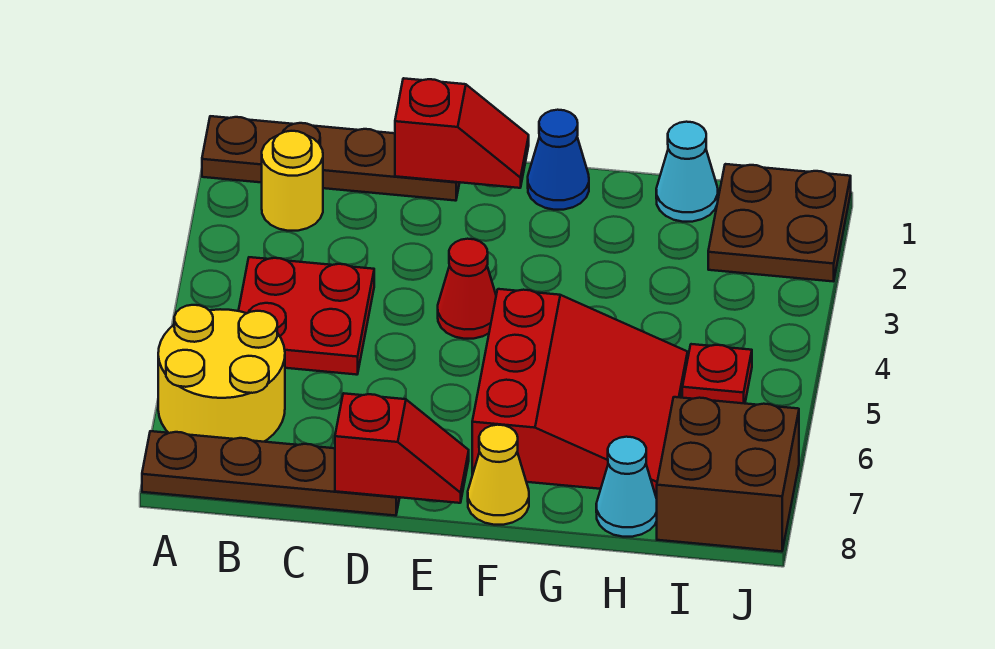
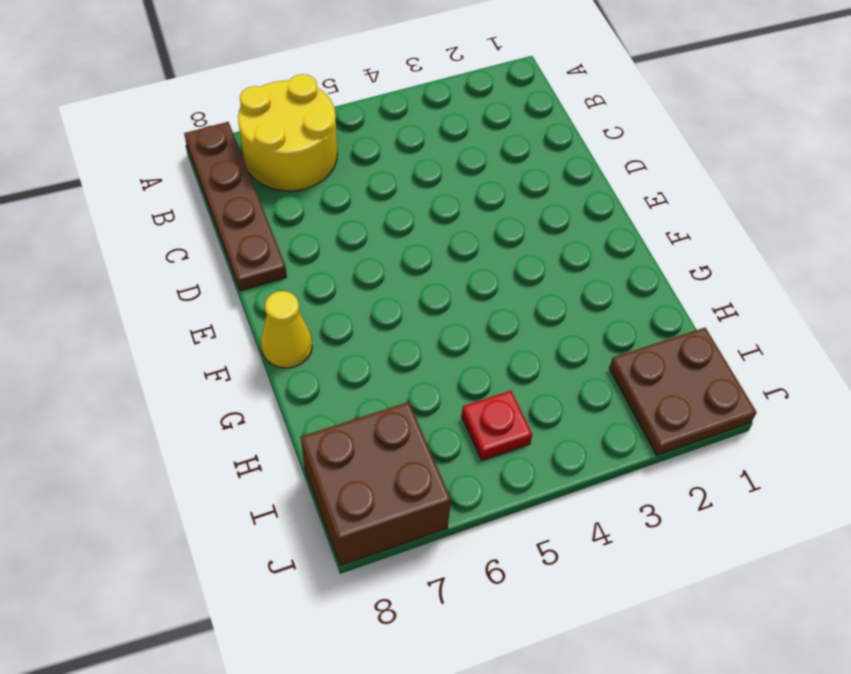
none -> brown plate A1:D1 level 1
none -> yellow round brick B2 level 1
none -> red plate B4:C5 level 1

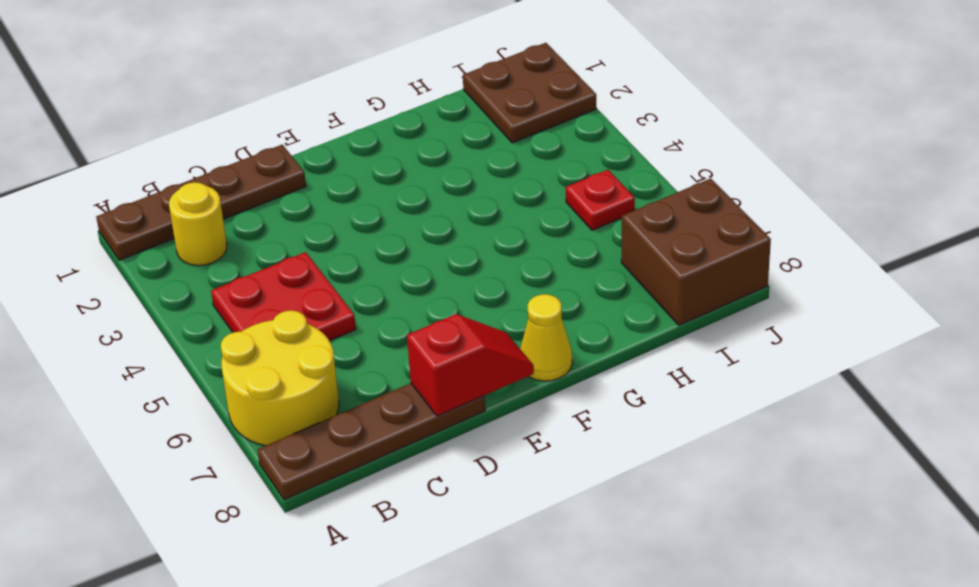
none -> red cone E4 level 1
none -> blue cone F1 level 1
none -> red slope F5:H7 level 1 top F

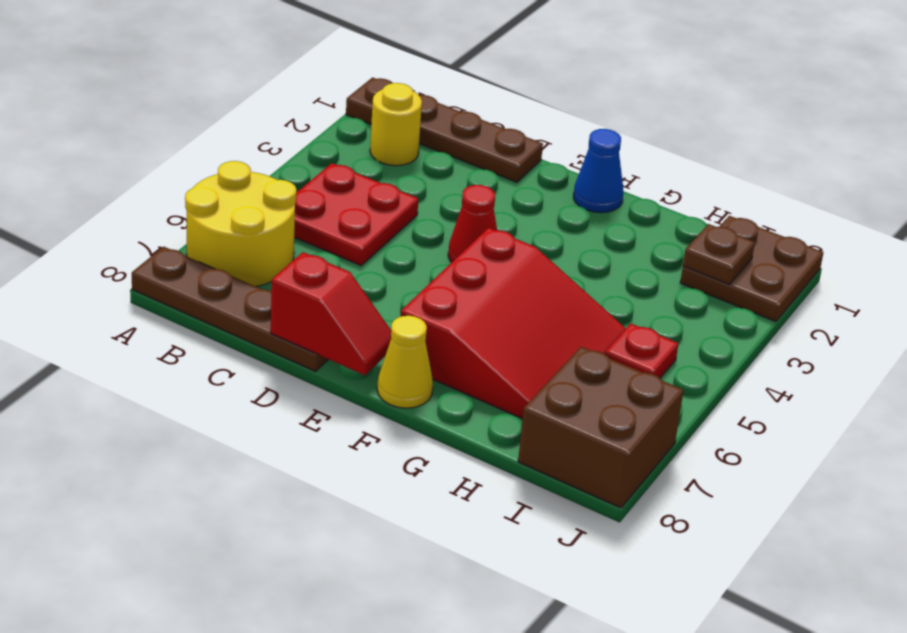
brown plate I2 level 2 -> none
none -> cyan cone H1 level 1
none -> cyan cone H8 level 1
none -> red slope D1:E1 level 2 top D

